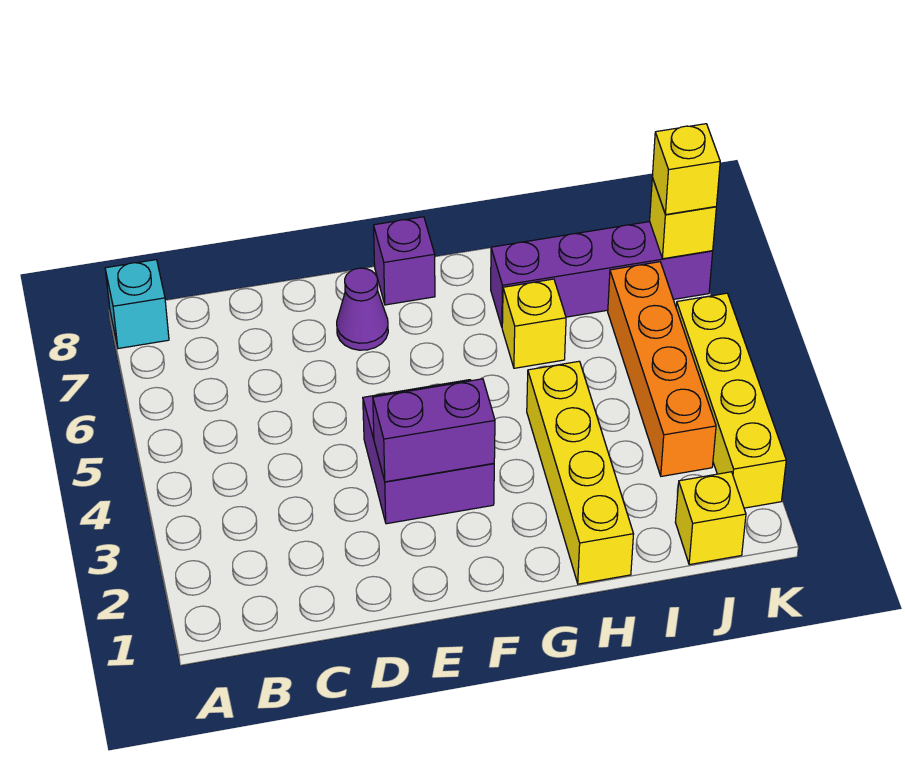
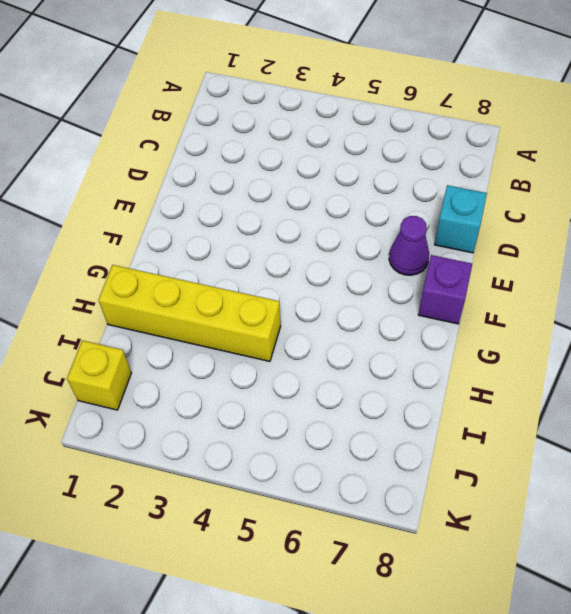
cyan brick D8 level 1 -> cyan brick A8 level 1
none -> purple brick E3:F4 level 1
none -> yellow brick H6 level 1
none -> purple brick H7:K7 level 1

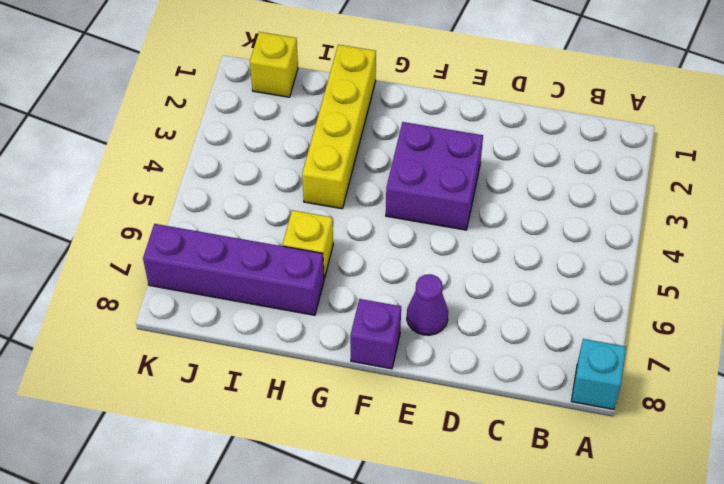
none -> orange brick J3:J6 level 1
none -> yellow brick K2:K5 level 1
none -> purple brick E3:F3 level 2

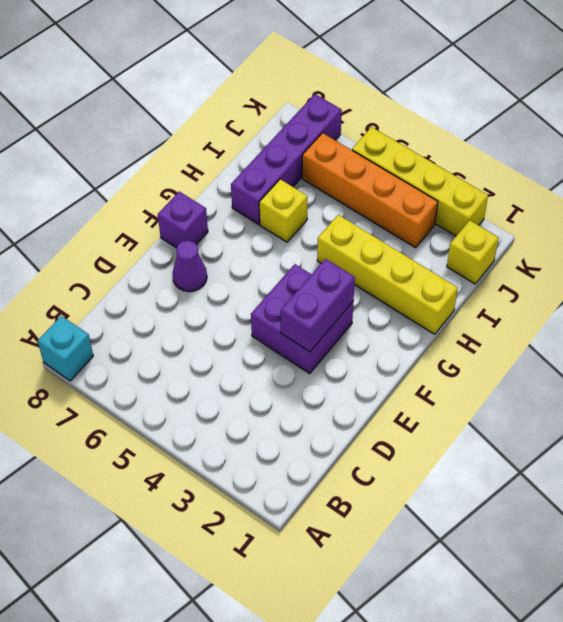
none -> yellow brick K7 level 2
none -> yellow brick K7 level 3

